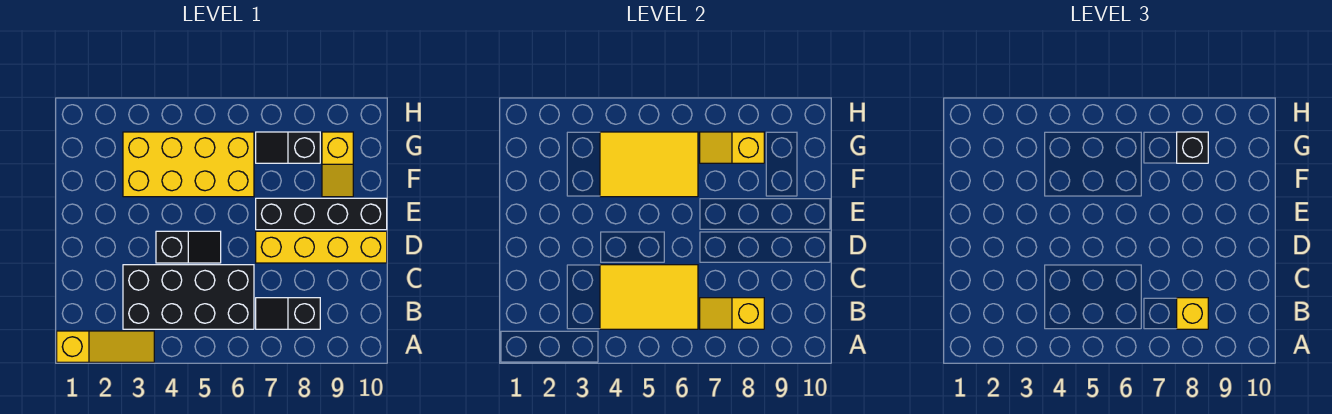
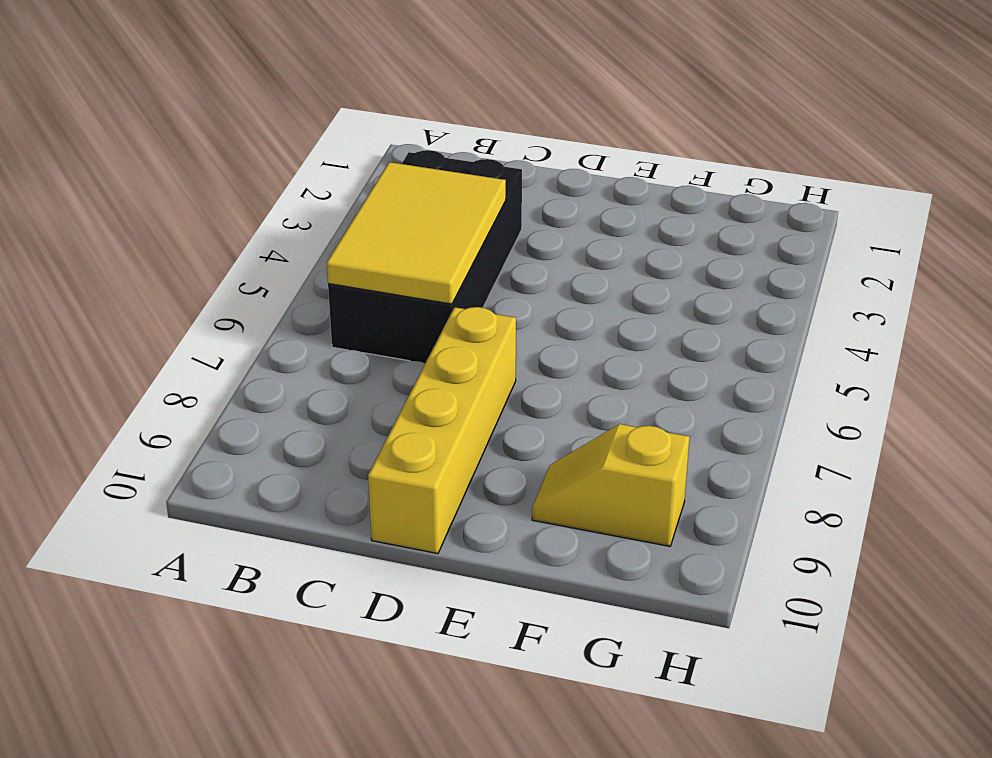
none -> yellow slope A1:A3 level 1 top 1
none -> black slope B7:B8 level 1 top 8
none -> black slope D4:D5 level 1 top 4

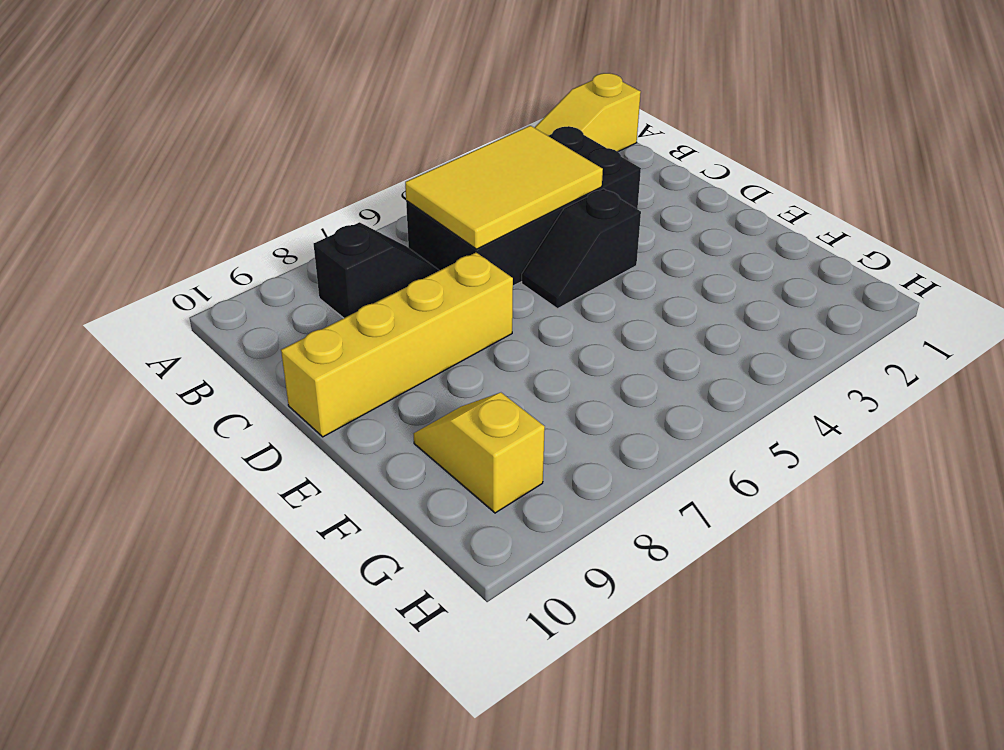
none -> black brick E7:E10 level 1
none -> yellow brick F3:G6 level 1
none -> black slope G7:G8 level 1 top 8

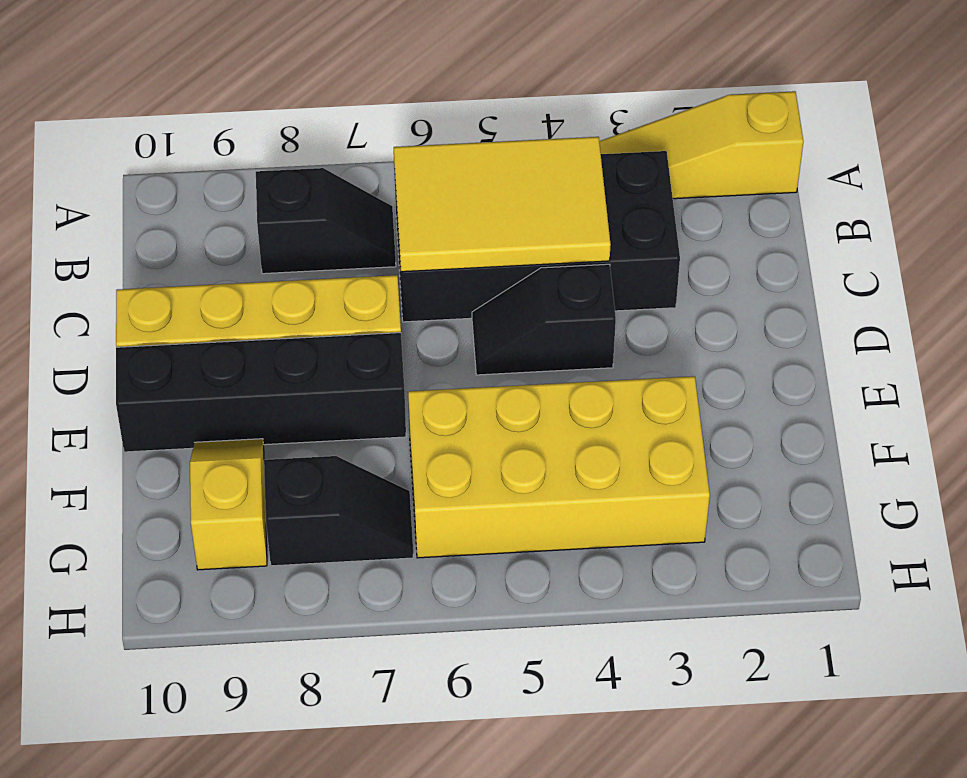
none -> yellow slope B7:B8 level 2 top 8
none -> yellow tile F4:G6 level 2
none -> yellow slope G7:G8 level 2 top 8

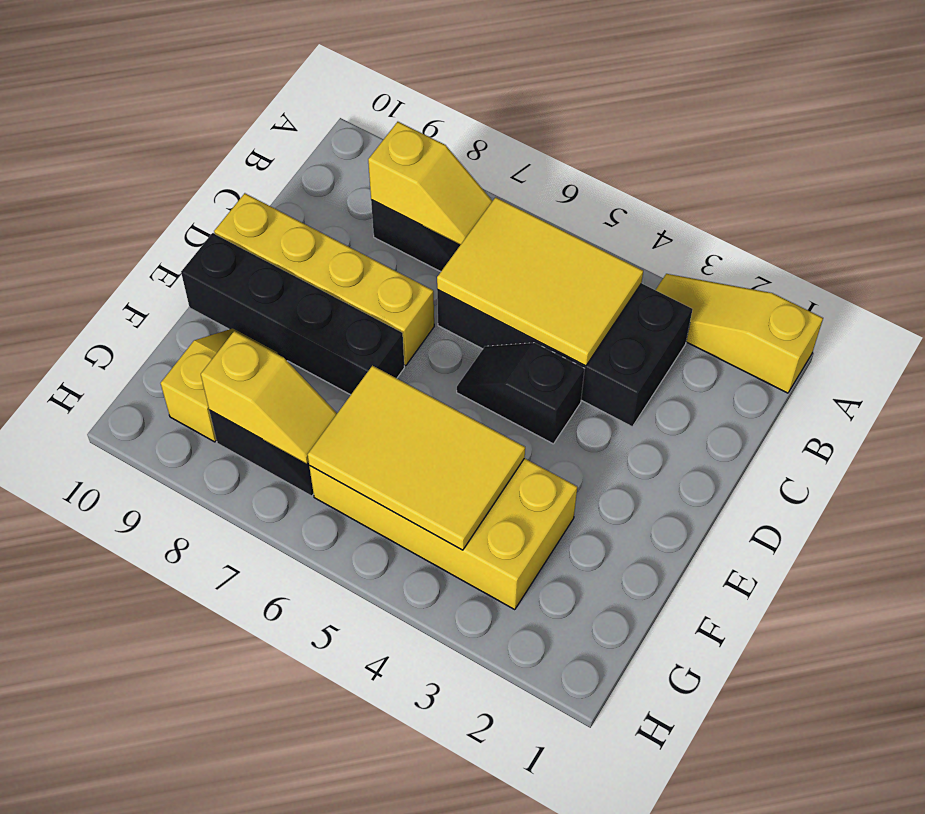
none -> yellow brick B8 level 3
none -> black brick G8 level 3

